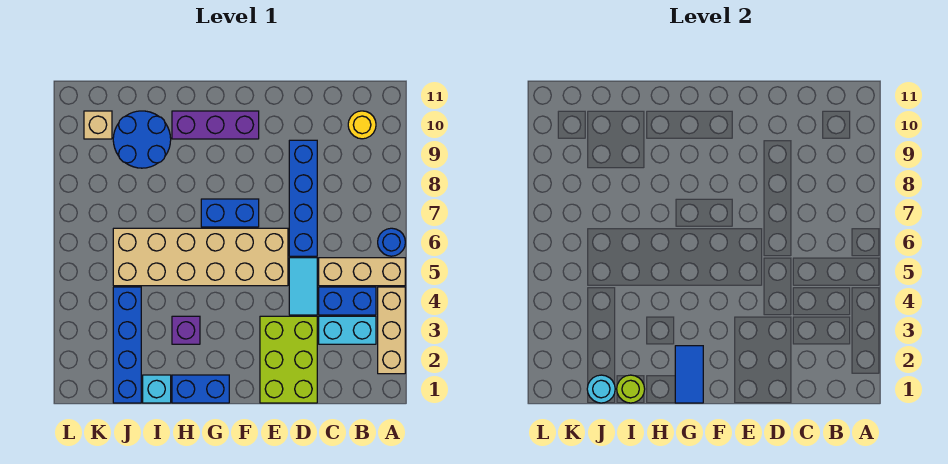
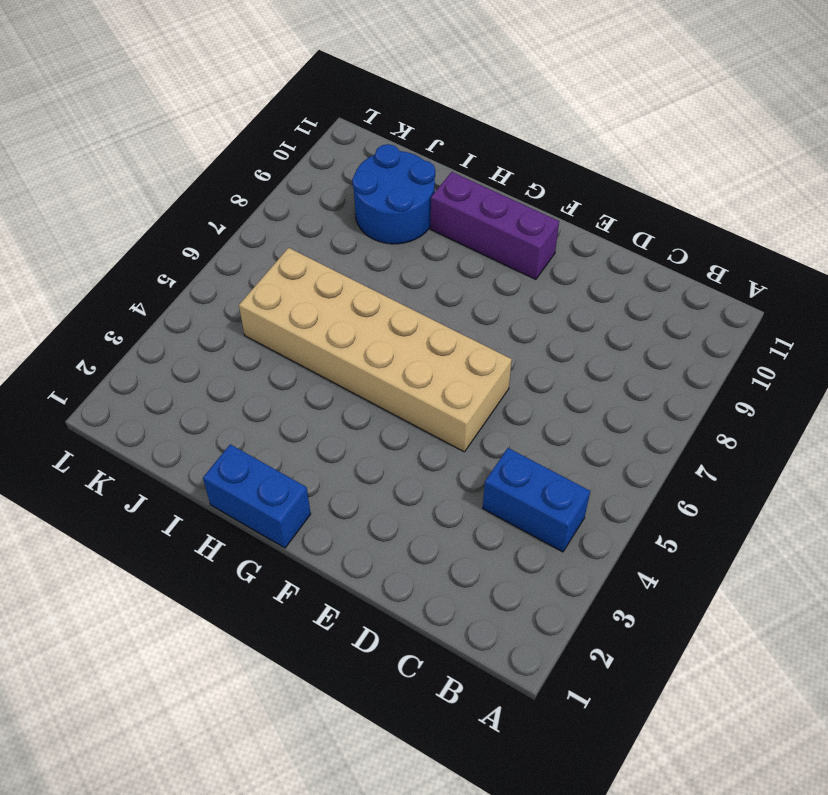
none -> tan brick A2:A4 level 1
none -> tan brick A5:C5 level 1
none -> blue round brick A6 level 1

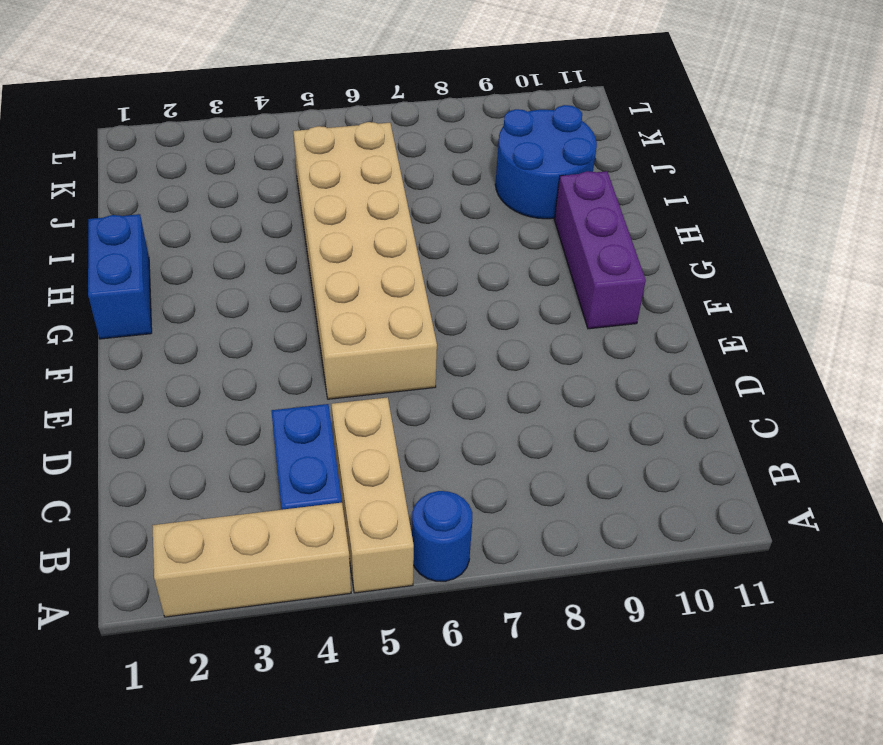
none -> cyan brick B3:C3 level 1
none -> yellow round brick B10 level 1
none -> lime brick D1:E3 level 1

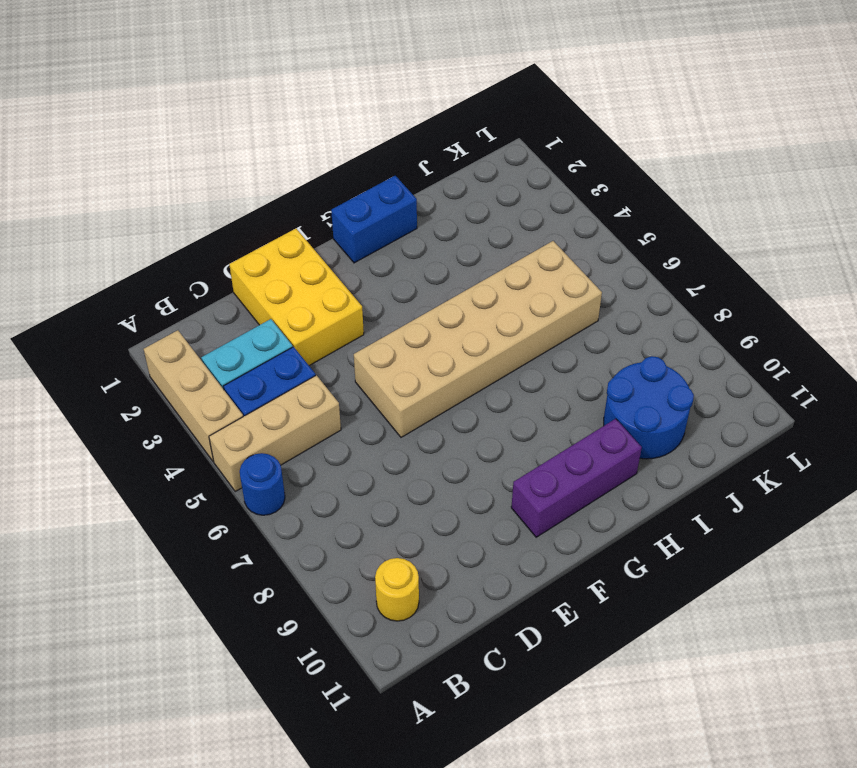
yellow brick D1:E3 level 1 -> lime brick D1:E3 level 1
none -> cyan tile D4:D5 level 1
none -> blue brick D6:D9 level 1
none -> blue brick F7:G7 level 1

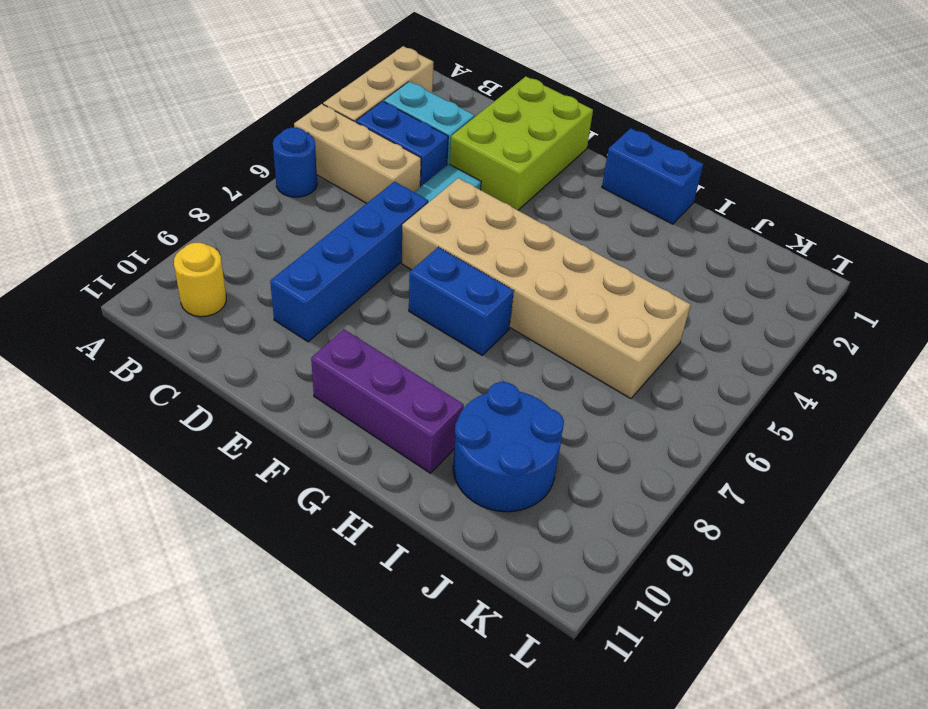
none -> purple brick H3 level 1
none -> cyan brick I1 level 1
none -> blue brick J1:J4 level 1

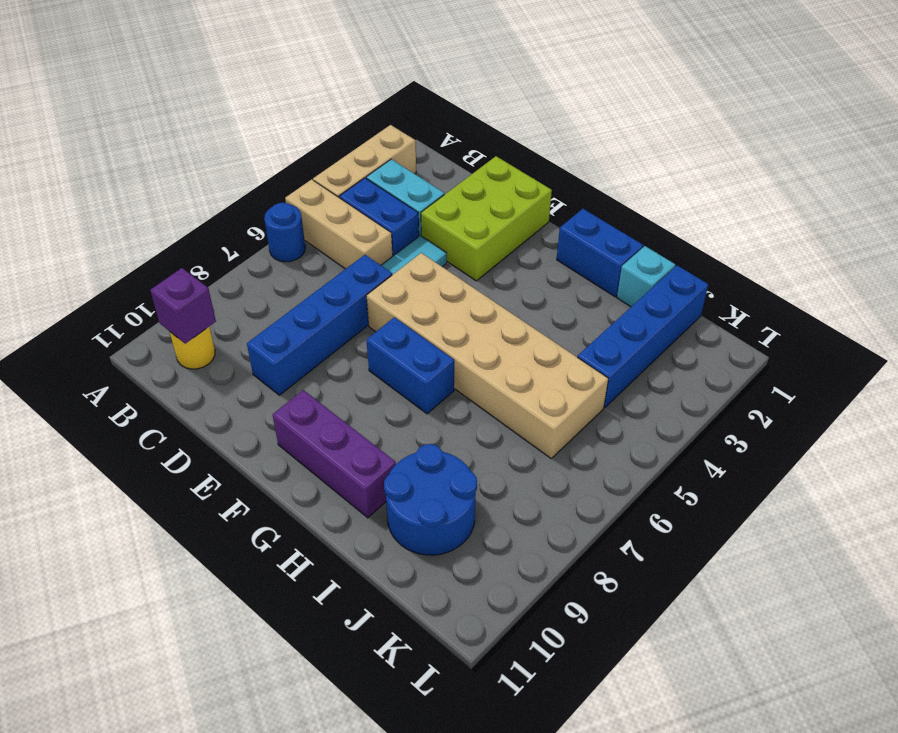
purple brick B10 level 2 -> purple brick H3 level 1
none -> tan brick K10 level 1
none -> blue tile G1:G2 level 2
none -> lime round brick I1 level 2

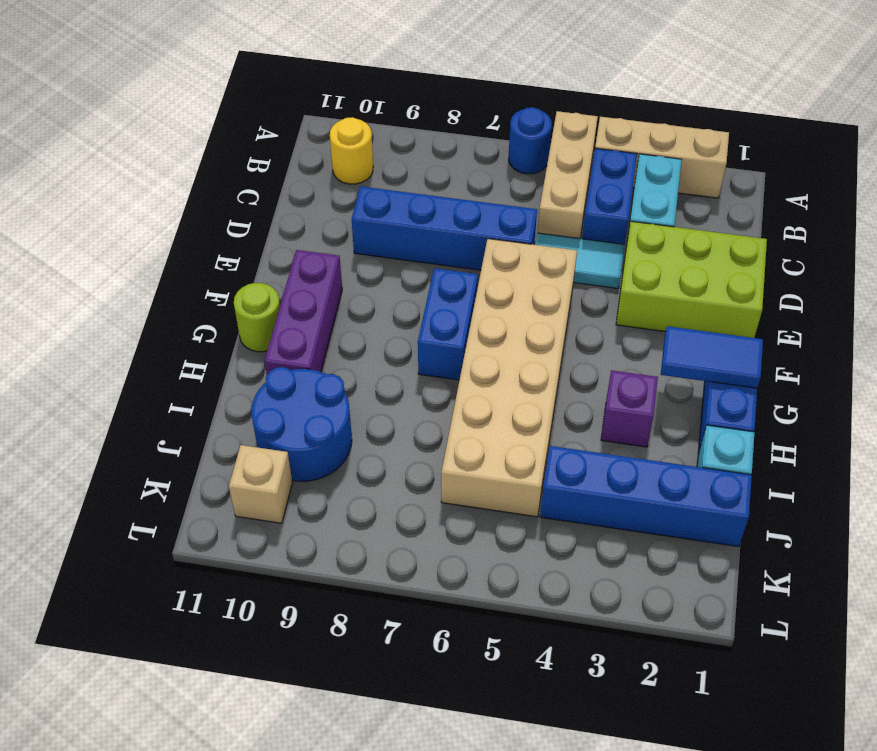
lime round brick G11 level 1 -> lime round brick I1 level 2
none -> cyan round brick J1 level 2

